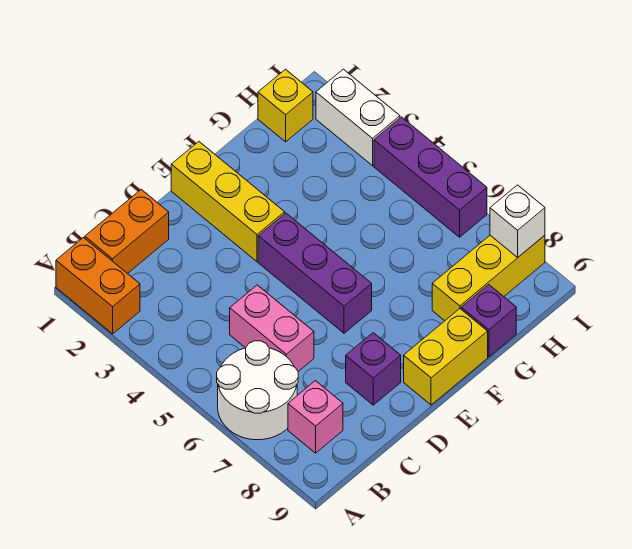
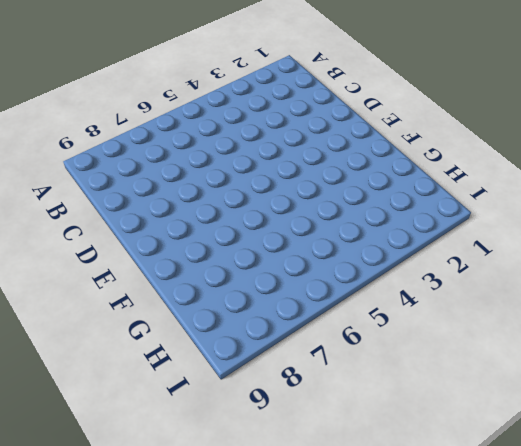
none -> orange brick A1:A2 level 1
none -> white round brick A6:B7 level 1
none -> orange brick B1:C1 level 1

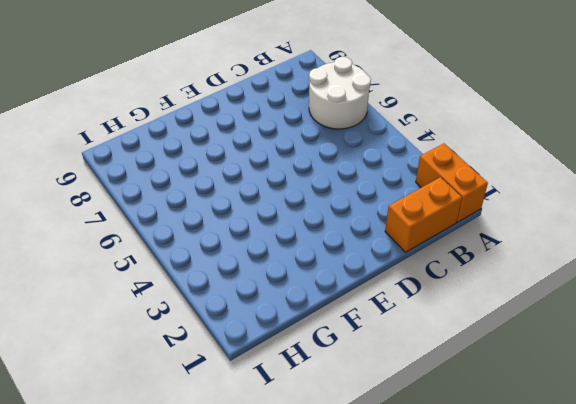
none -> pink brick B8 level 1
none -> pink brick C5:C6 level 1
none -> purple brick D8 level 1

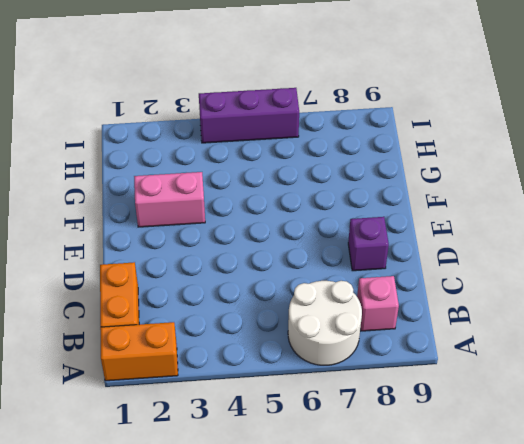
pink brick F2:F3 level 1 -> pink brick C5:C6 level 1
none -> yellow brick E1:E3 level 1
none -> purple brick E4:E6 level 1
none -> yellow brick E9:F9 level 1

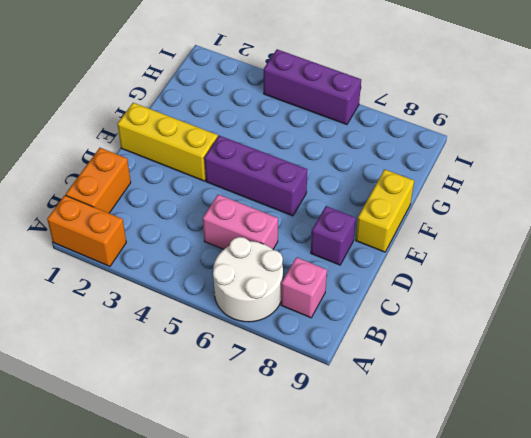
none -> yellow brick G8:I8 level 1
none -> purple brick G9 level 1
none -> yellow brick H1 level 1

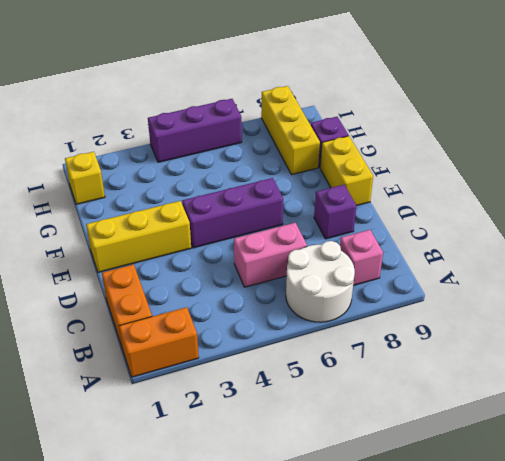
none -> white brick I2:I3 level 1
none -> white brick I8 level 2

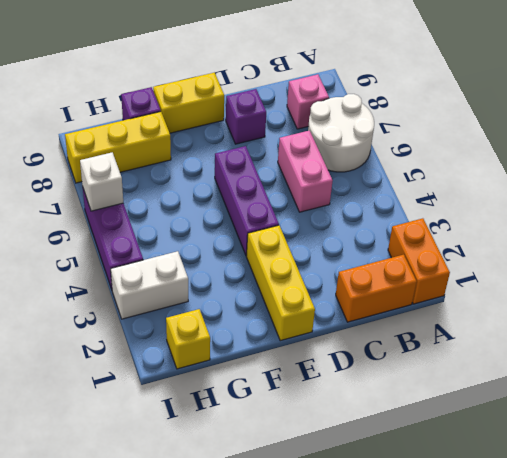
white brick H3:I3 level 1 -> white brick I2:I3 level 1
white brick I6 level 2 -> white brick I8 level 2

